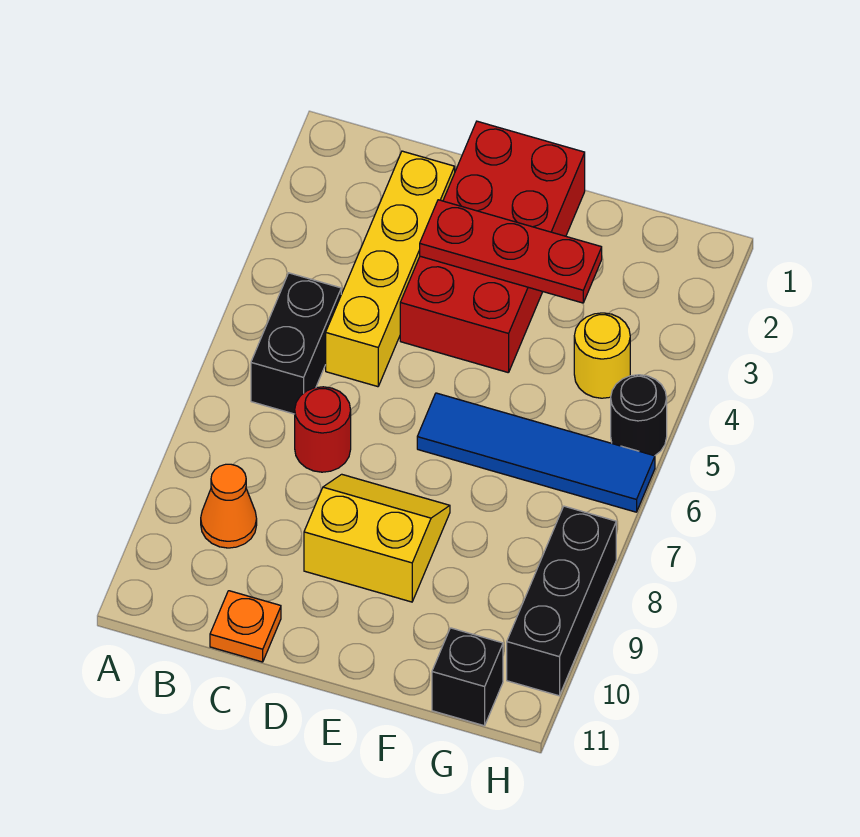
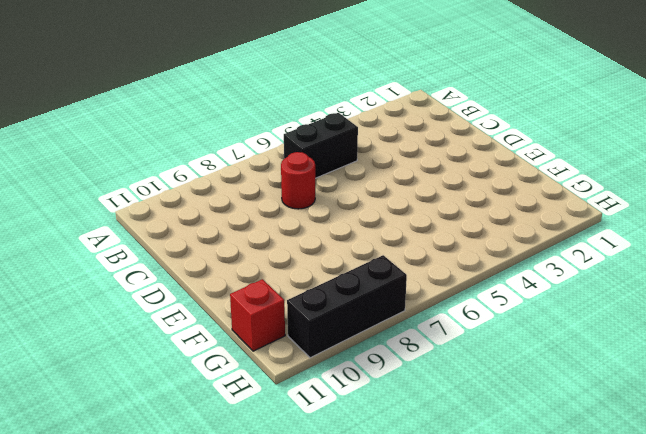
red brick G11 level 1 -> black brick G11 level 1
none -> orange cone B9 level 1
none -> yellow brick C2:C5 level 1
none -> orange plate C11 level 1

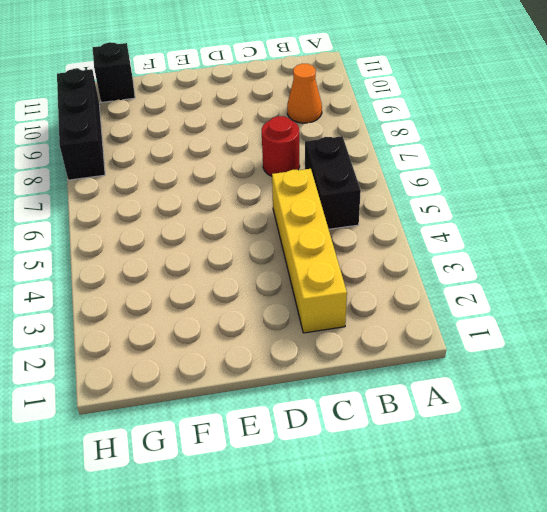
none -> orange plate C11 level 1
none -> red brick D1:E4 level 1
none -> yellow slope D8:E9 level 1 top 9

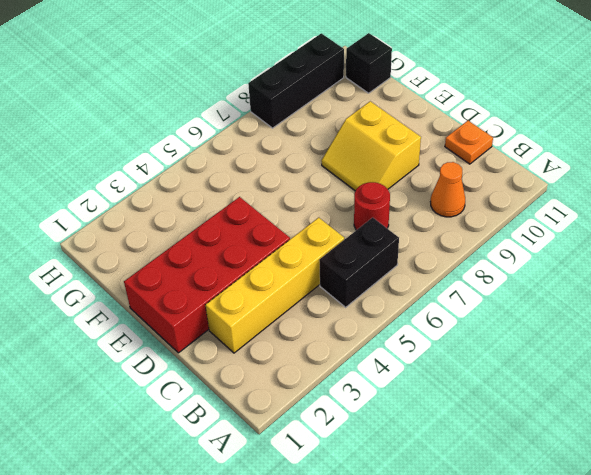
none -> blue tile E6:H6 level 1
none -> yellow round brick G4 level 1
none -> black round brick H5 level 1

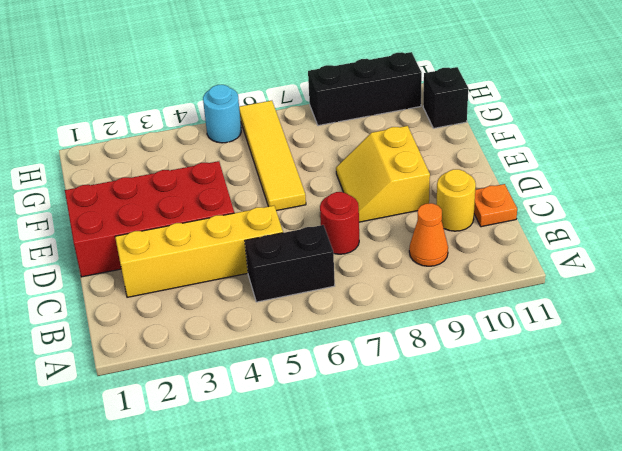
yellow round brick C10 level 1 -> yellow round brick G4 level 1
yellow tile E6:H6 level 1 -> blue tile E6:H6 level 1
cyan round brick H5 level 1 -> black round brick H5 level 1
none -> red plate D3:F3 level 2

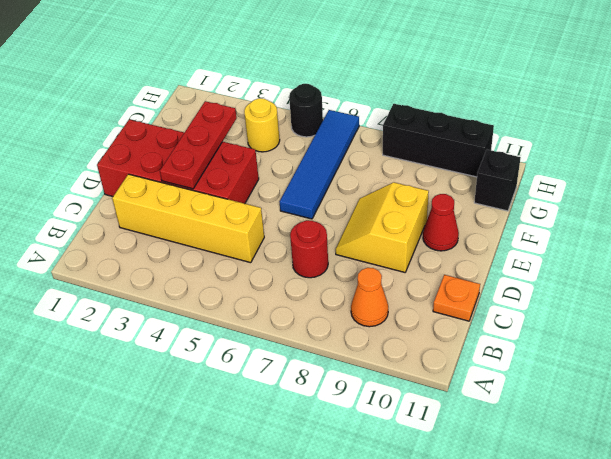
red cone E10 level 1 -> none
none -> black brick B5:B6 level 1

